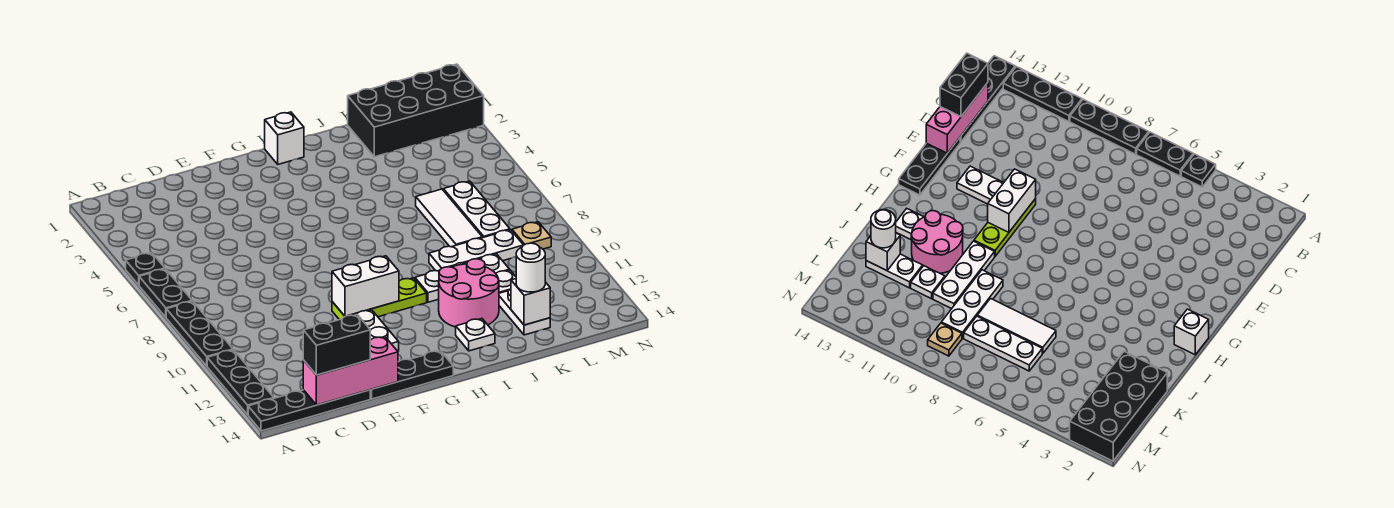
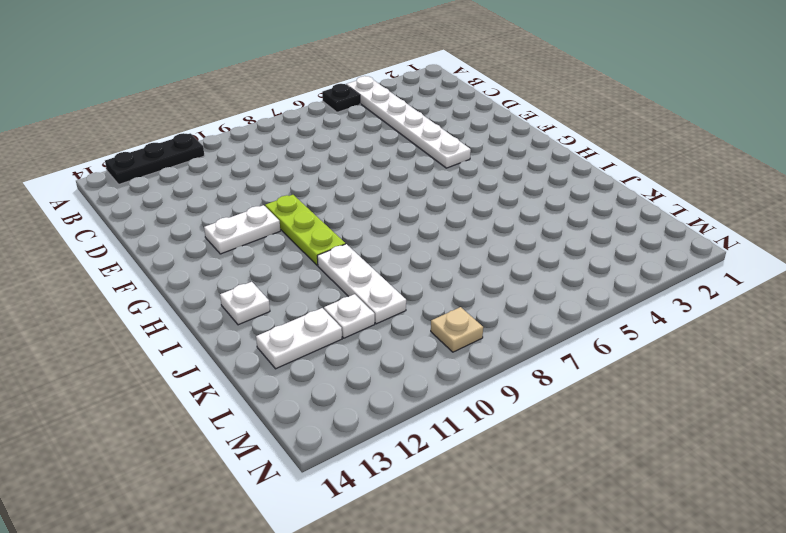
white plate A4:F4 level 1 -> none
none -> black plate A6:A7 level 1
none -> black plate A8:A10 level 1
none -> black plate A14:D14 level 1

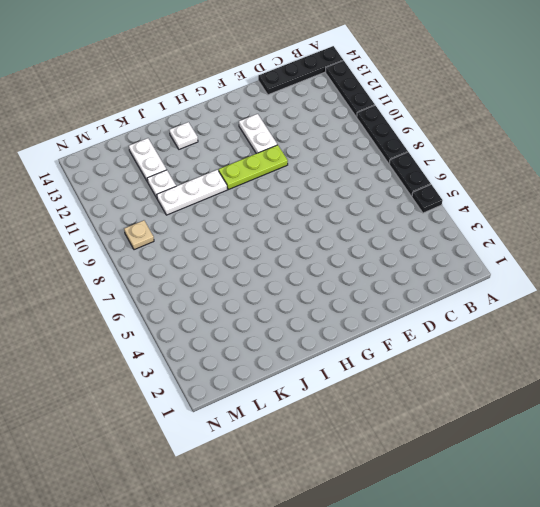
none -> black plate E14:G14 level 1
none -> white brick H1 level 1
none -> pink round brick I11:J12 level 1

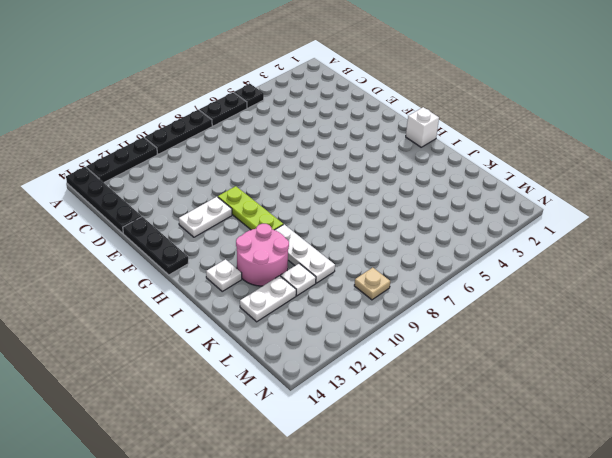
none -> white plate J9:L9 level 1
none -> black brick K1:N2 level 1
none -> white tile K6:K8 level 1

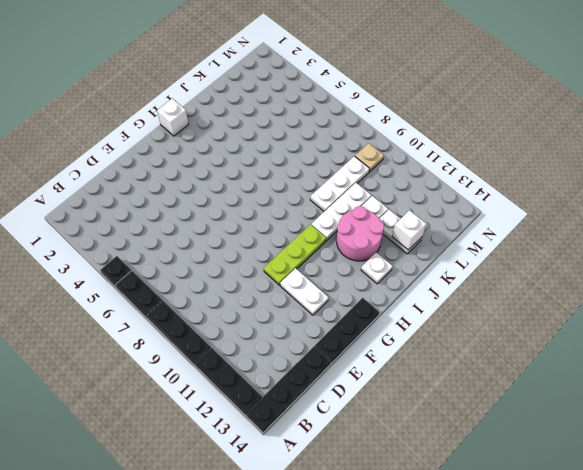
none -> black brick K1:N2 level 1
none -> white tile K6:K8 level 1
none -> white plate L6:L8 level 1

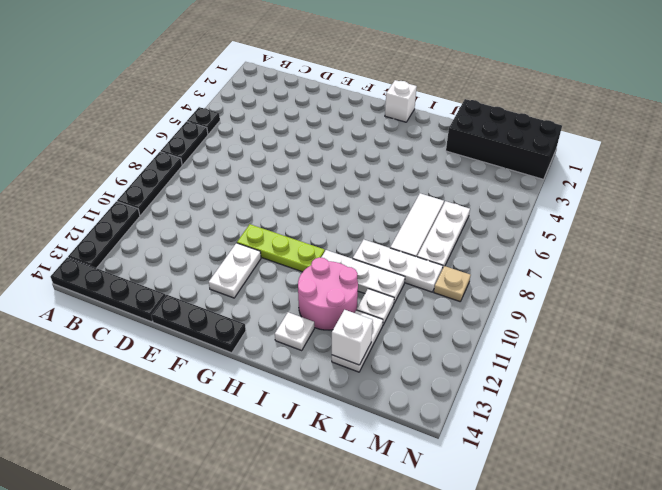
none -> pink brick C14:E14 level 2
none -> white brick F10:G10 level 2
none -> black brick C14:D14 level 3

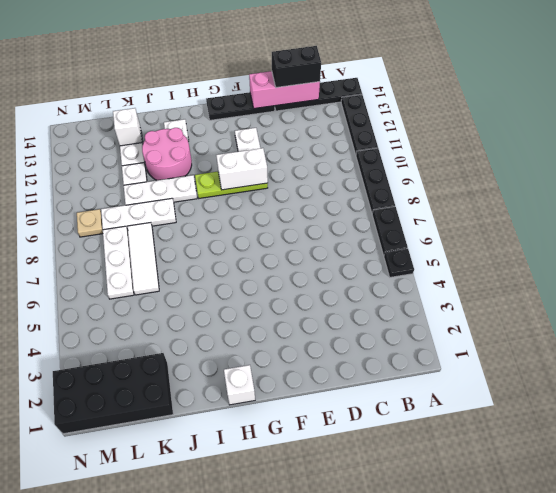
none -> white round brick K13 level 3

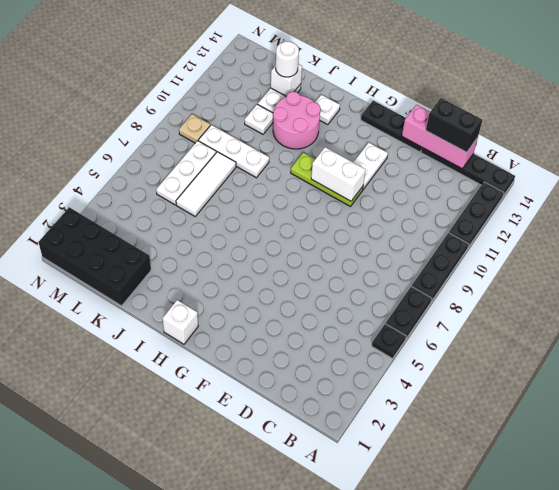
none -> white plate I10:K10 level 1

